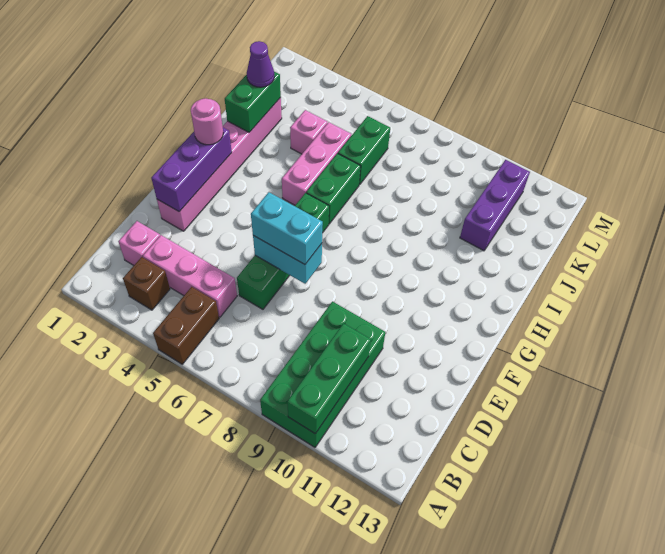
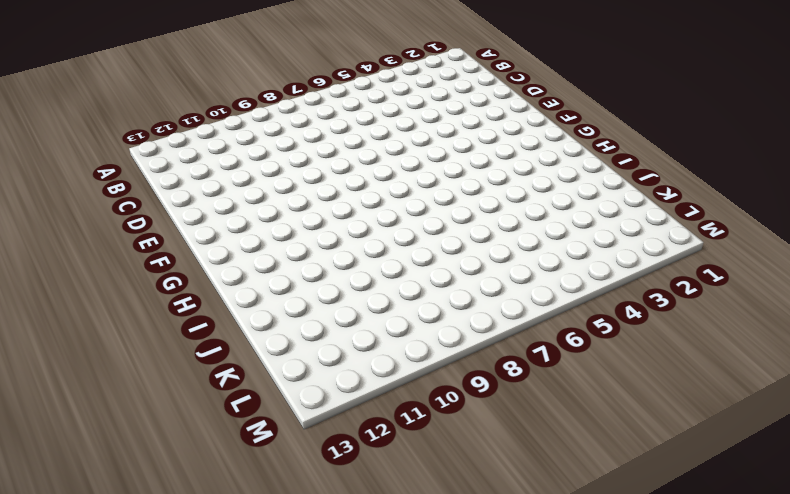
none -> brown brick A5:B5 level 1
none -> green brick A9:D10 level 1
none -> brown brick B3 level 1

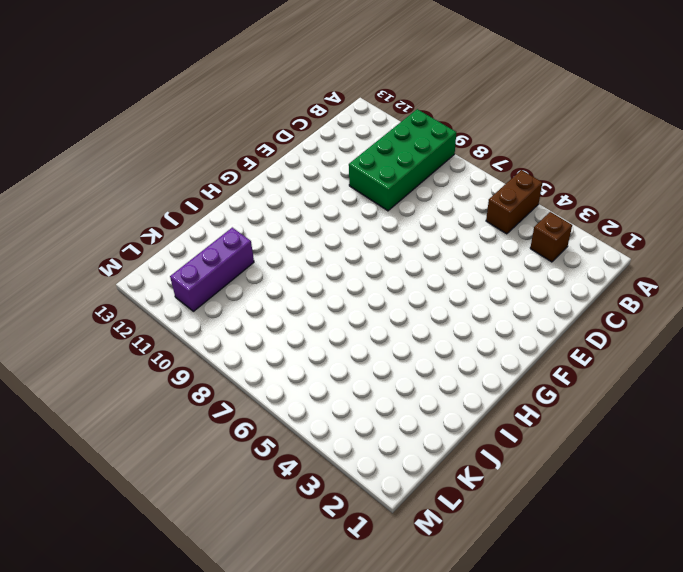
none -> pink brick C2 level 1
none -> pink brick C3:C5 level 1
none -> green brick D6:G6 level 1

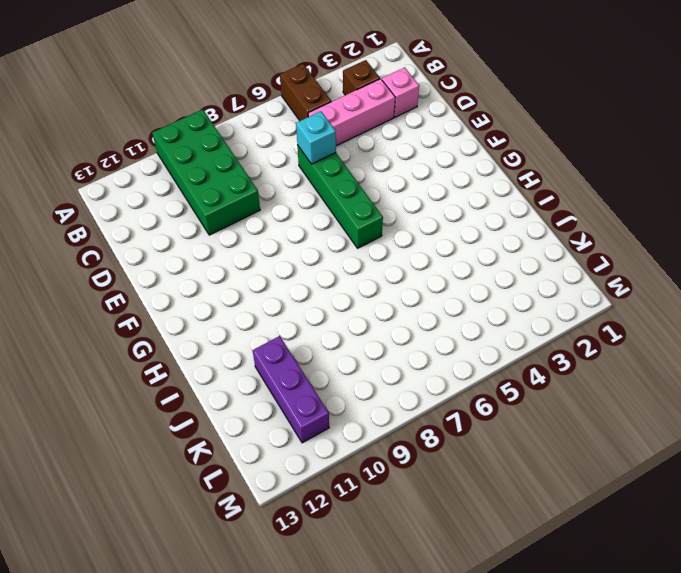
cyan brick D6 level 2 -> none
none -> pink brick E2:J2 level 1
none -> pink brick H5:J5 level 1
none -> green brick H6:I6 level 1

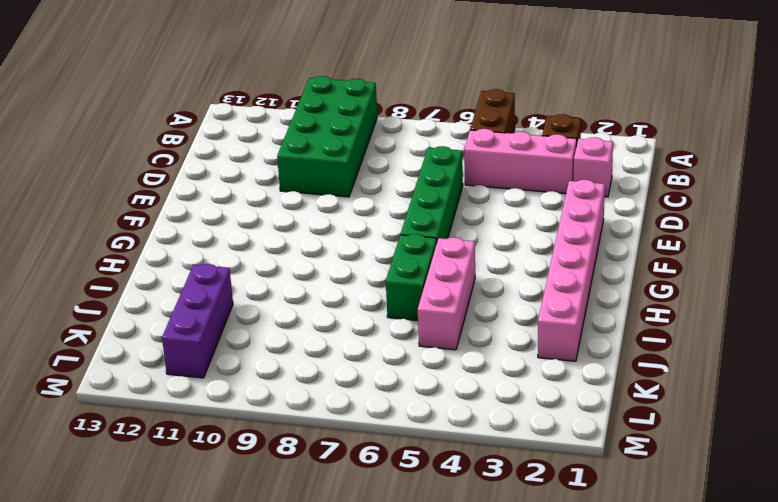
none -> pink brick J4 level 1
none -> green brick J6:K6 level 1
none -> green brick A10:C10 level 2

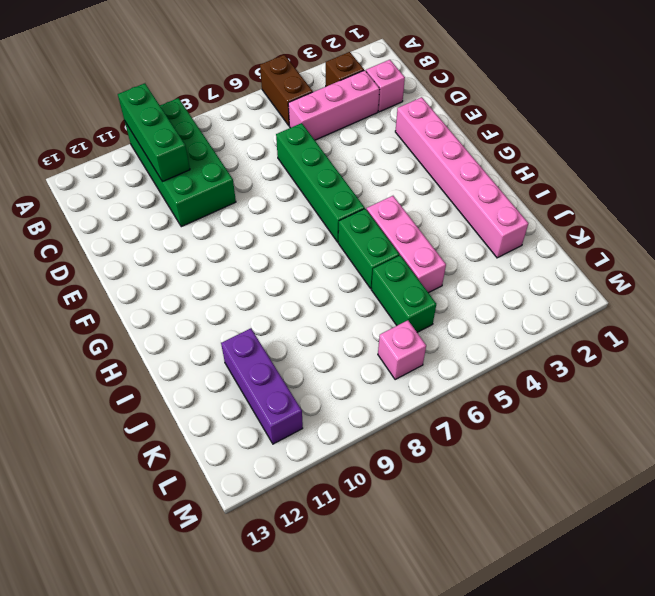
pink brick L7 level 1 -> pink brick J4 level 1
none -> purple brick E2:G2 level 2
none -> cyan brick E6:E7 level 2
none -> green brick I2:J2 level 2

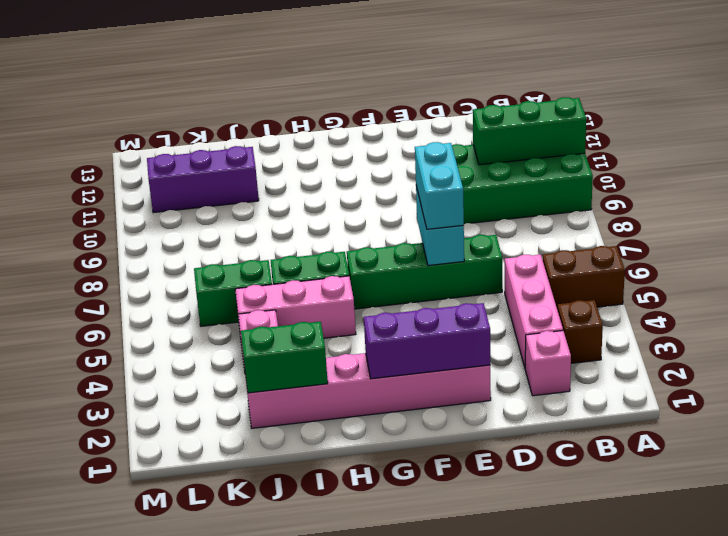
none -> pink round brick G2 level 3
none -> purple cone J2 level 3

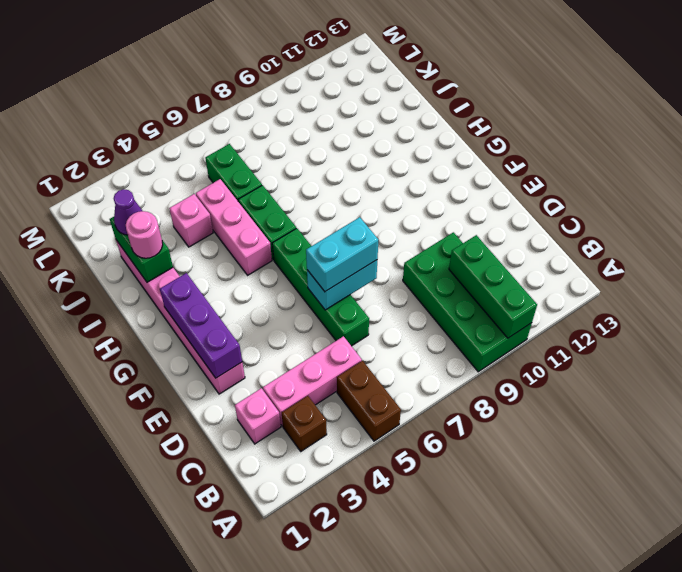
pink round brick I2 level 3 -> pink round brick G2 level 3
none -> purple brick J11:L11 level 1

